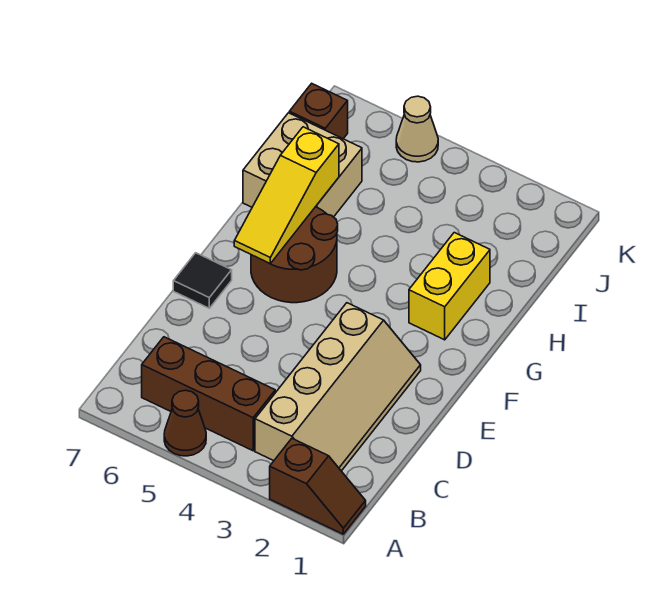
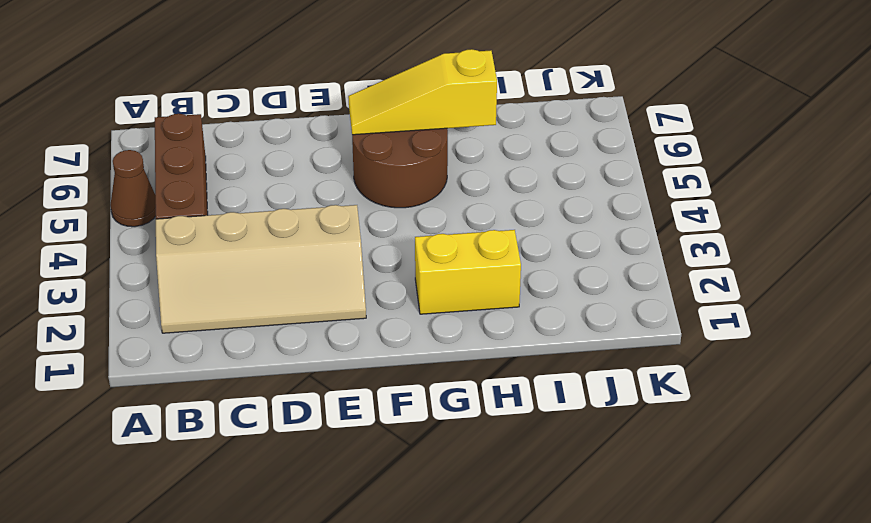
none -> brown slope A1:A2 level 1 top 2
none -> black tile E7 level 1

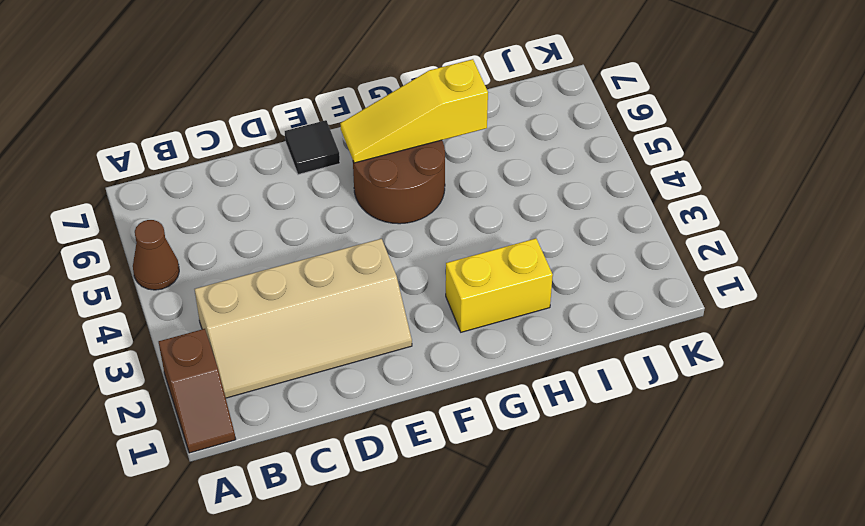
none -> brown brick B4:B6 level 1
none -> tan brick H6:I7 level 1

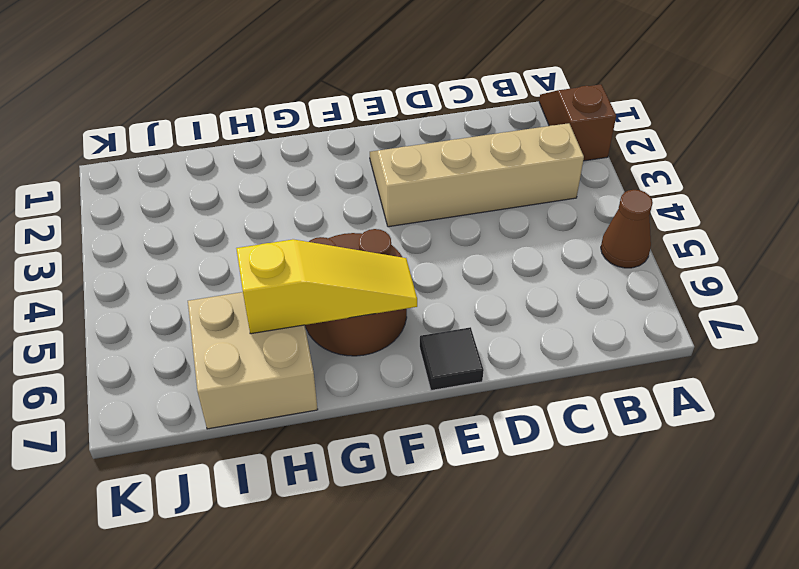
none -> brown brick B4:B6 level 1
none -> yellow brick G2:H2 level 1

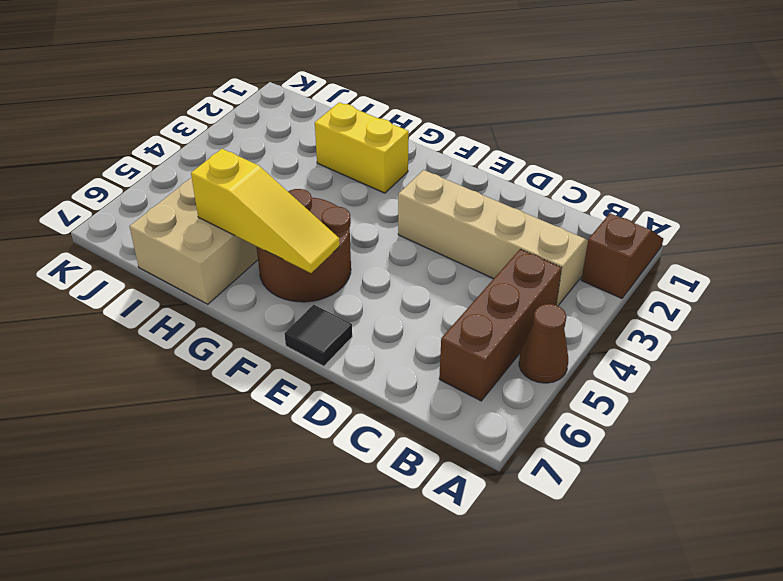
none -> brown brick J7 level 1
none -> tan cone K5 level 1

